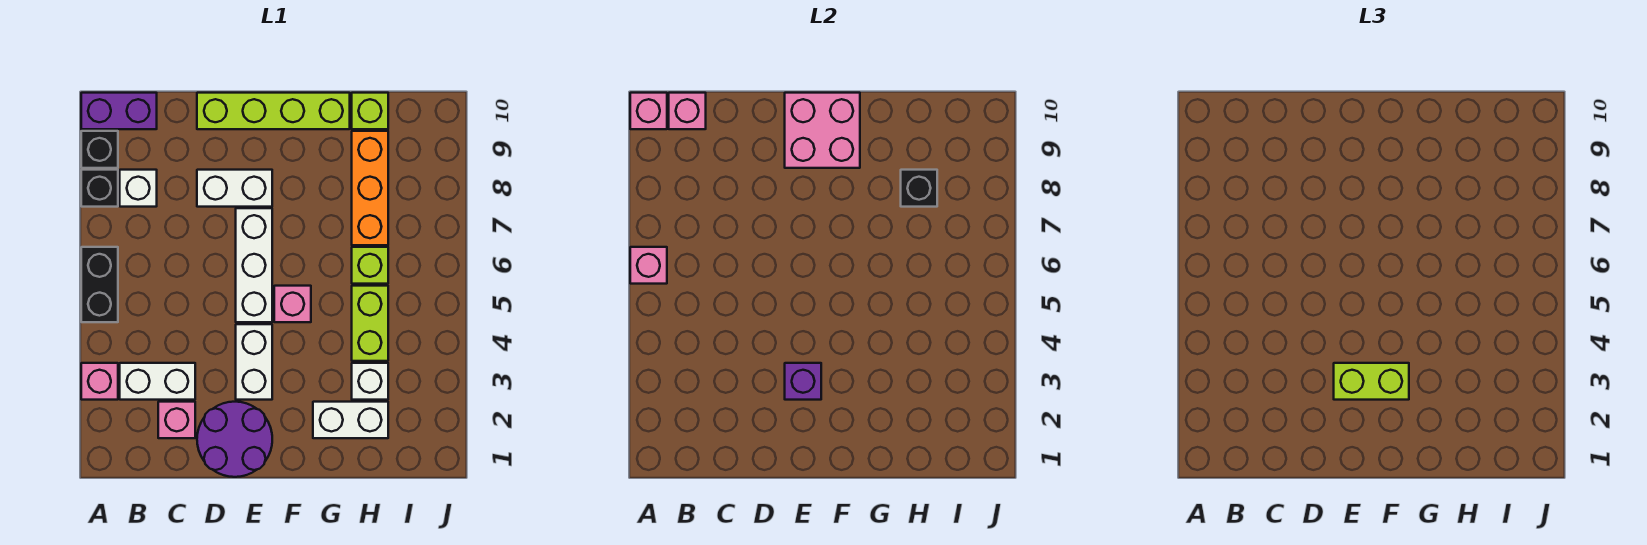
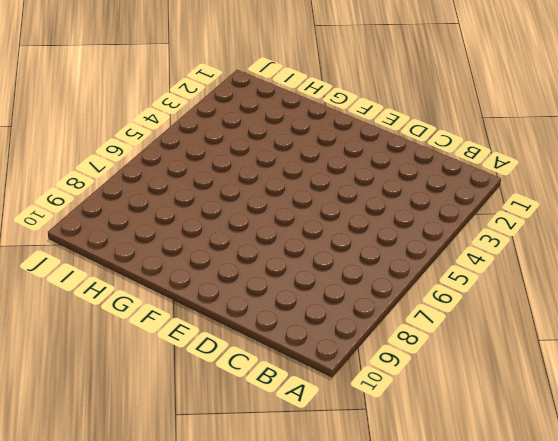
none -> pink brick A3 level 1
none -> black brick A5:A6 level 1
none -> black brick A8 level 1

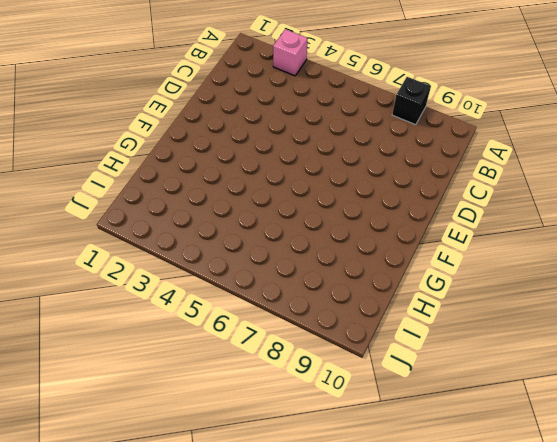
none -> black brick A5:A6 level 1
none -> black brick A9 level 1
none -> purple brick A10:B10 level 1

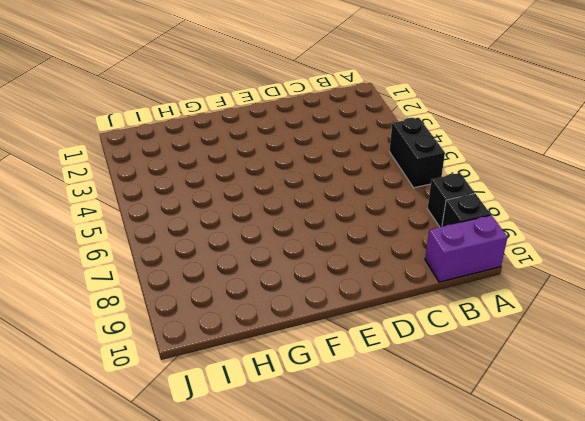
none -> pink brick A3 level 1
none -> white brick B3:C3 level 1
none -> white brick B8 level 1

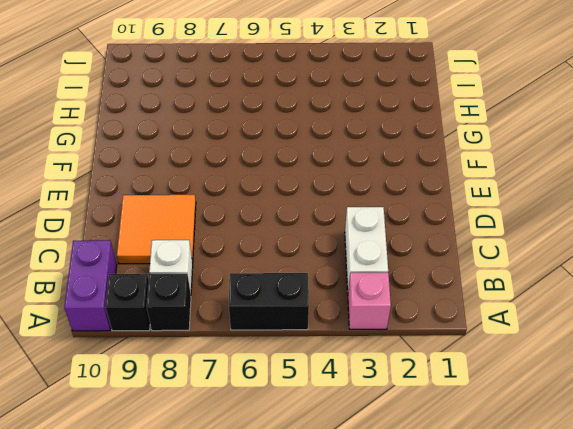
orange tile C8:D9 level 1 -> white brick D8:E8 level 1
none -> pink brick C2 level 1
none -> purple round brick D1:E2 level 1
none -> lime brick D10:G10 level 1

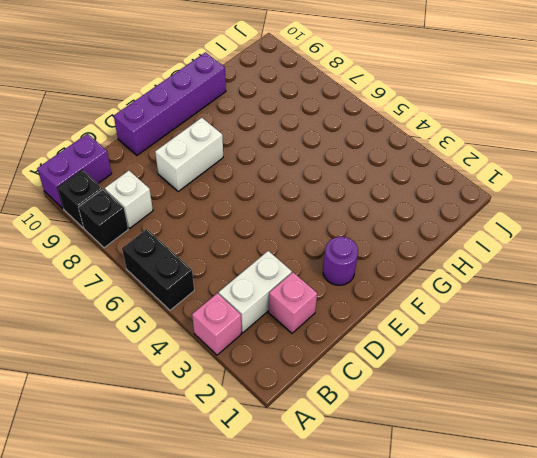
purple brick D10:G10 level 1 -> lime brick D10:G10 level 1
purple round brick E2 level 1 -> purple round brick D1:E2 level 1
none -> white brick E3:E4 level 1
none -> white brick E5:E7 level 1
none -> pink brick F5 level 1

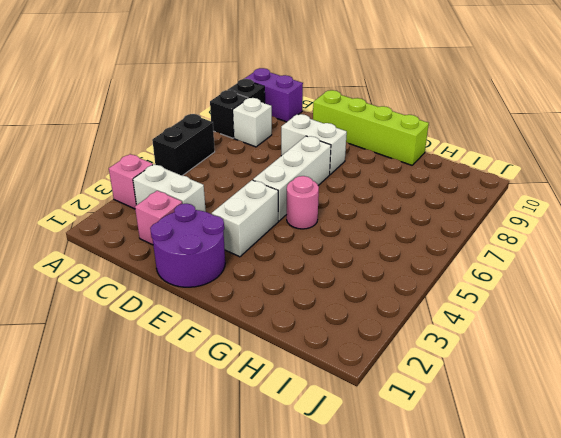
pink round brick F5 level 1 -> pink brick F5 level 1
none -> white brick G2:H2 level 1
none -> white brick H3 level 1
none -> lime brick H4:H5 level 1

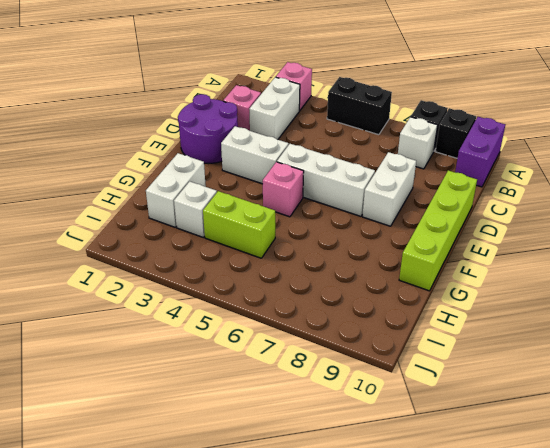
none -> lime brick H6 level 1
none -> orange brick H7:H9 level 1
none -> lime brick H10 level 1

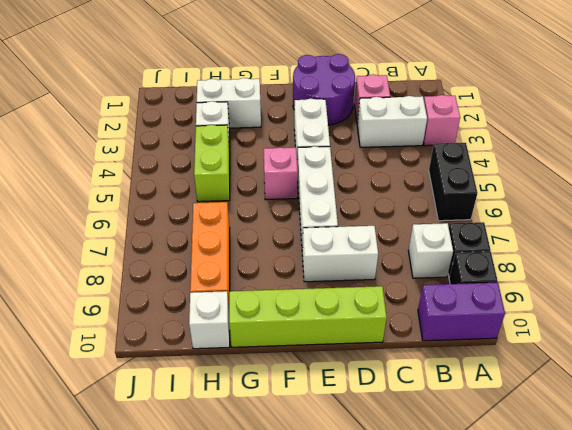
white brick H10 level 1 -> lime brick H10 level 1
none -> lime brick H6 level 1
none -> pink brick A6 level 2
none -> pink brick A10 level 2

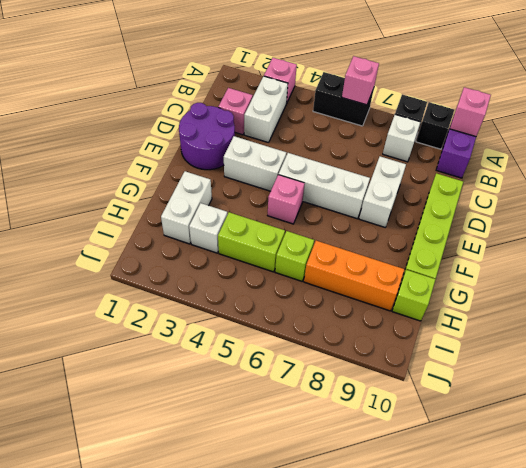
none -> pink brick B10 level 2
none -> purple brick E3 level 2
none -> pink brick E9:F10 level 2

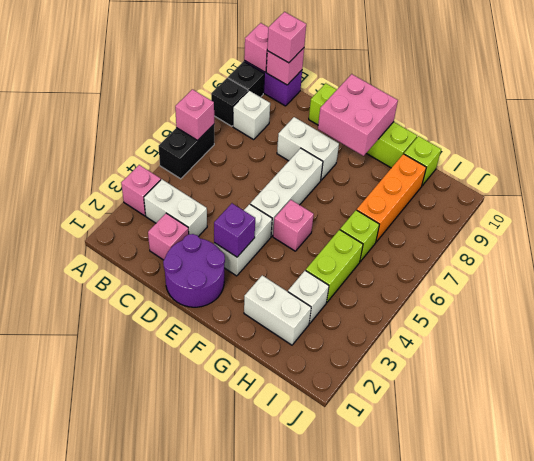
pink brick B10 level 3 -> none
none -> black brick H8 level 2
none -> lime brick E3:F3 level 3

